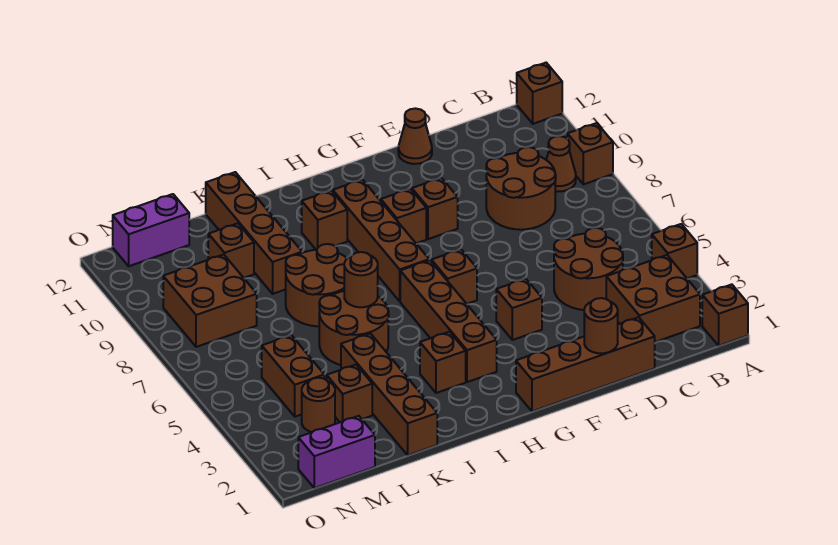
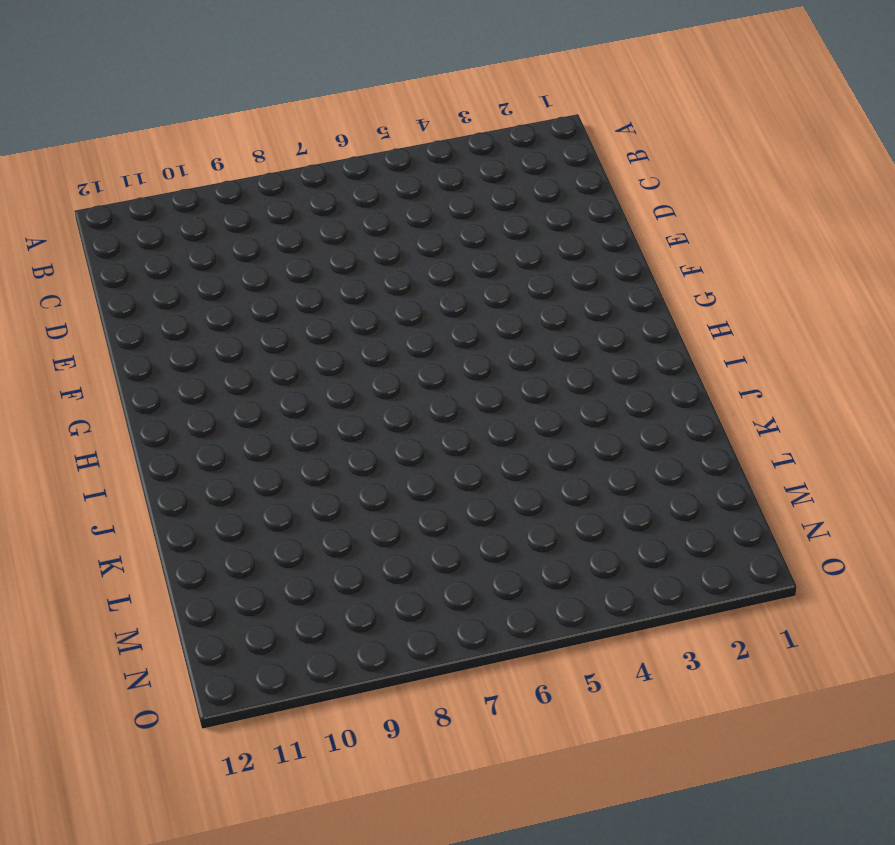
none -> brown brick A1 level 1
none -> brown brick A4 level 1
none -> brown brick A9 level 1
none -> brown brick A12 level 1

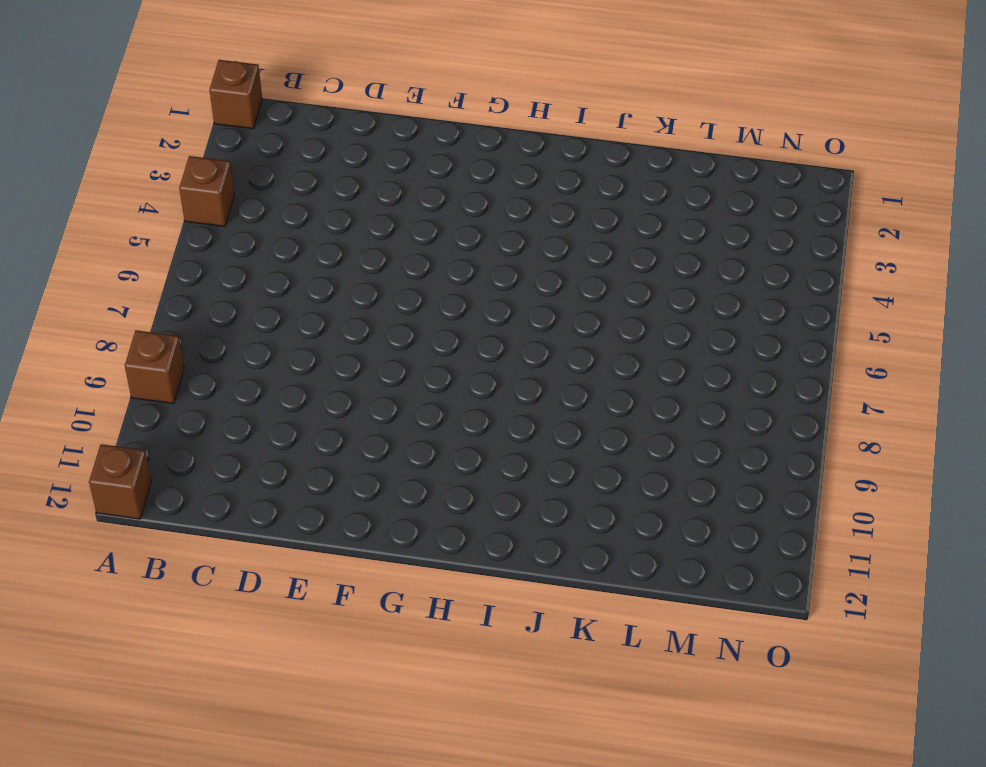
none -> brown brick B2:C3 level 1
none -> brown cone B9 level 1
none -> brown round brick C4:D5 level 1
none -> brown round brick C8:D9 level 1

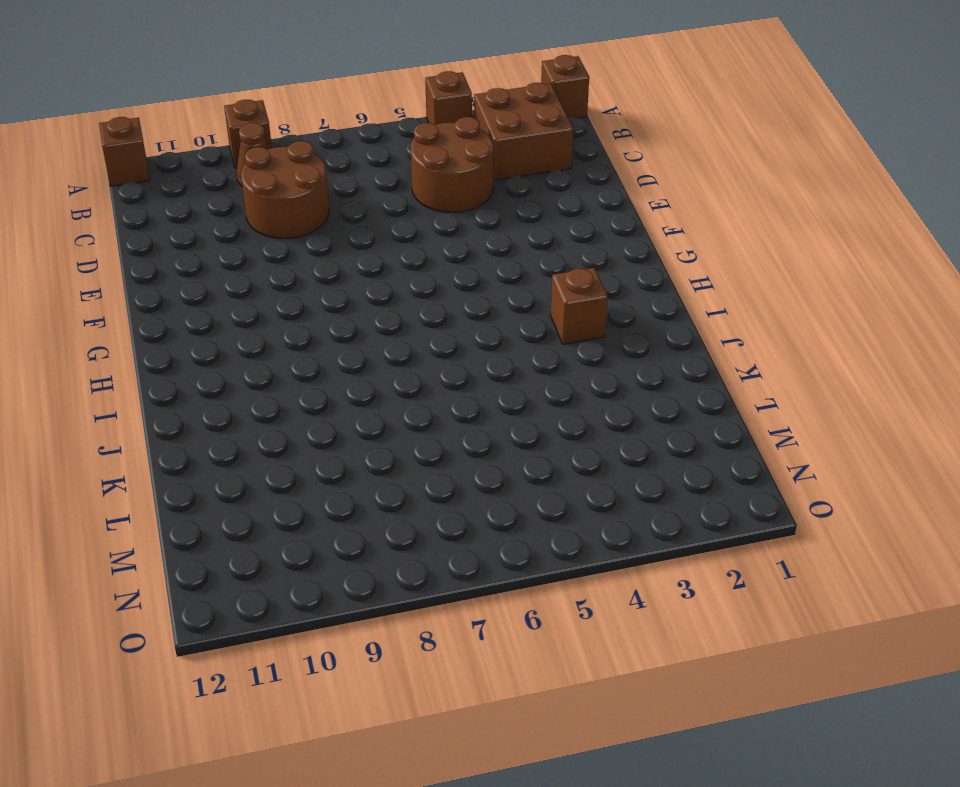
none -> brown brick D1:G1 level 1
none -> brown cone E12 level 1
none -> brown brick F4 level 1
none -> brown brick F9 level 1

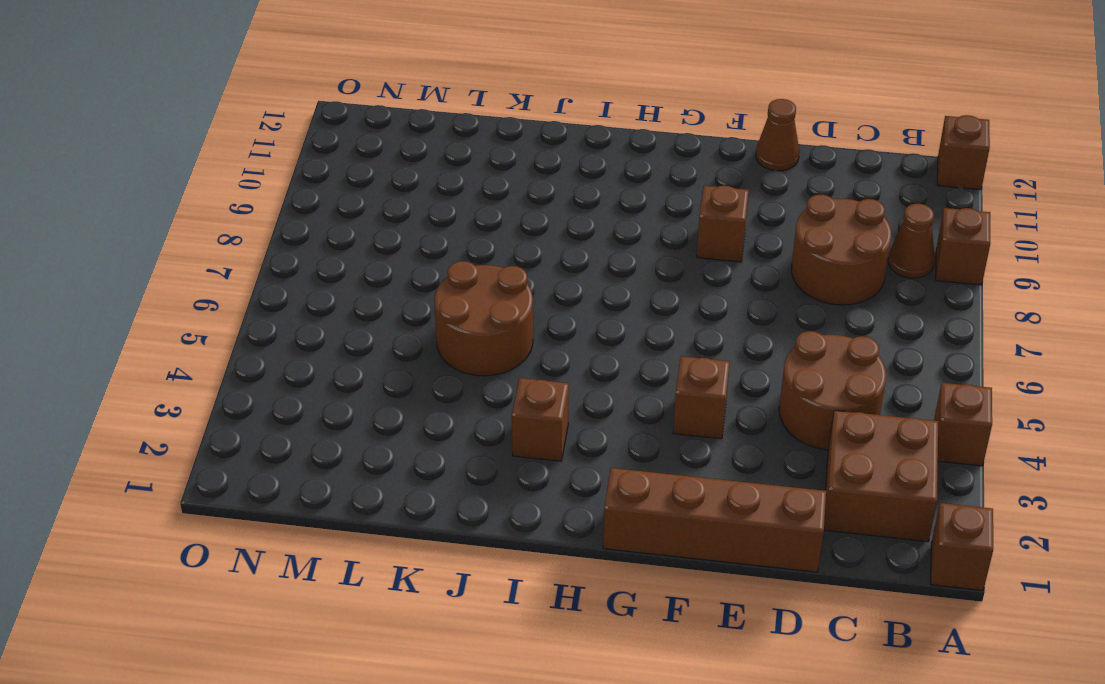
none -> brown brick G6 level 1
none -> brown brick G9 level 1
none -> brown brick H3:H6 level 1
none -> brown brick H7:H10 level 1

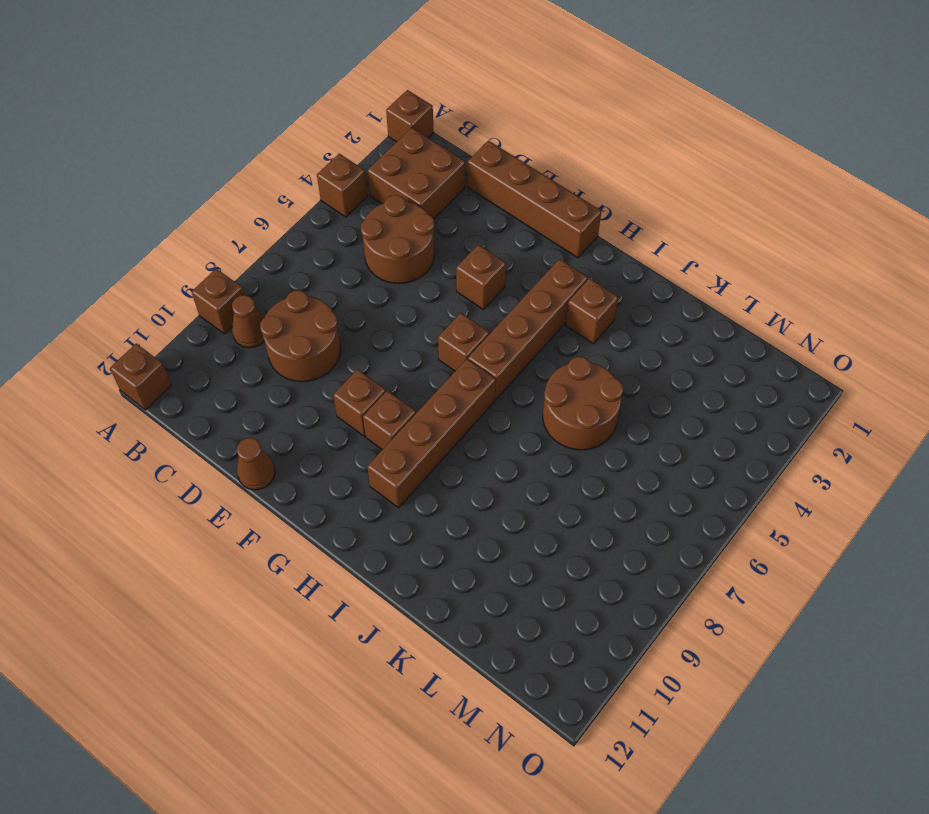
none -> brown brick I10 level 1
none -> brown round brick J7:K8 level 1
none -> brown brick K1:K4 level 1
none -> brown brick K9:K12 level 1

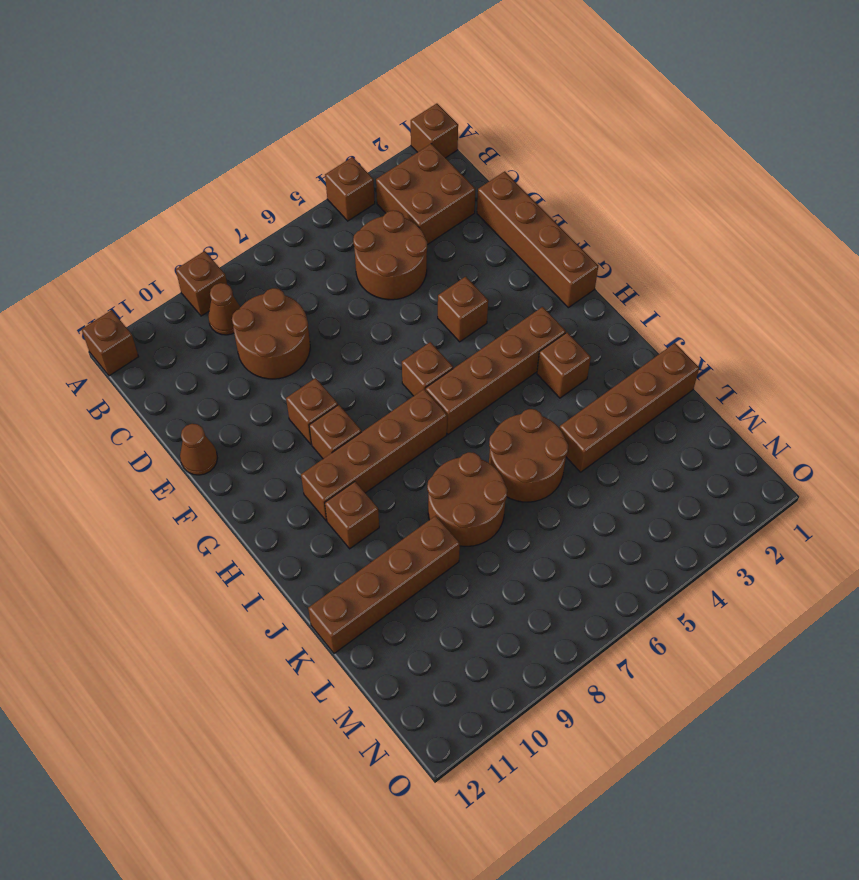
none -> brown brick L3 level 1
none -> brown brick L10 level 1
none -> purple brick M1:N1 level 1
none -> brown round brick M3 level 1

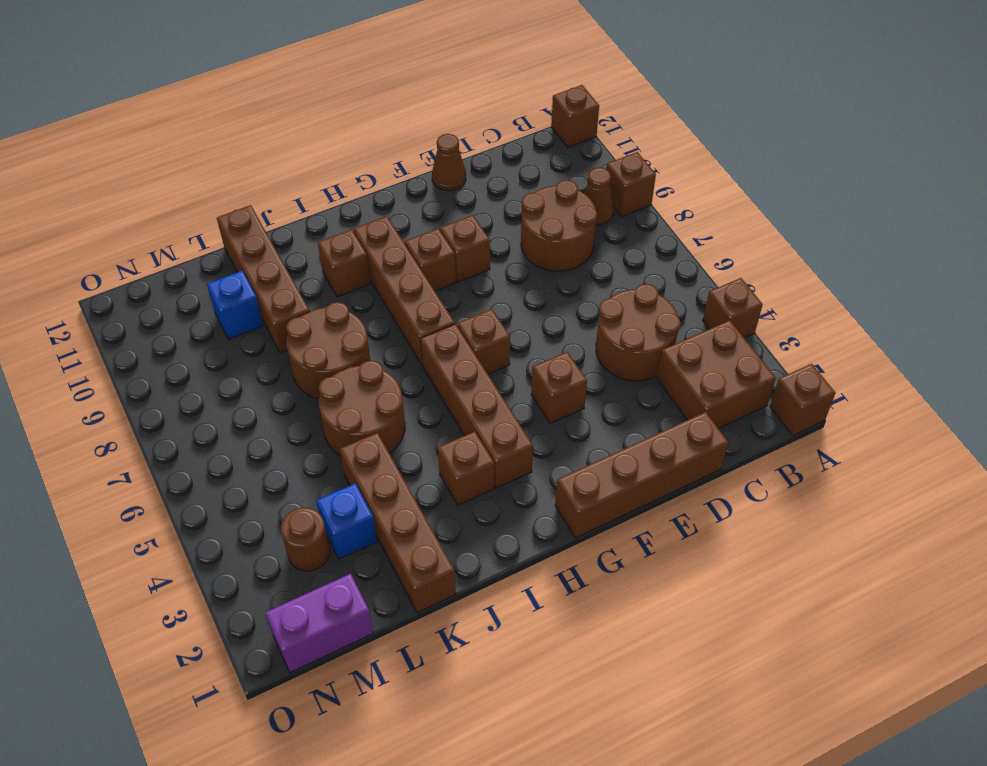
blue brick L3 level 1 -> brown brick L3 level 1
blue brick L10 level 1 -> brown brick L10 level 1
none -> brown brick M4:M5 level 1
none -> brown brick M8:N9 level 1
none -> purple brick M12:N12 level 1
none -> brown round brick E1 level 2

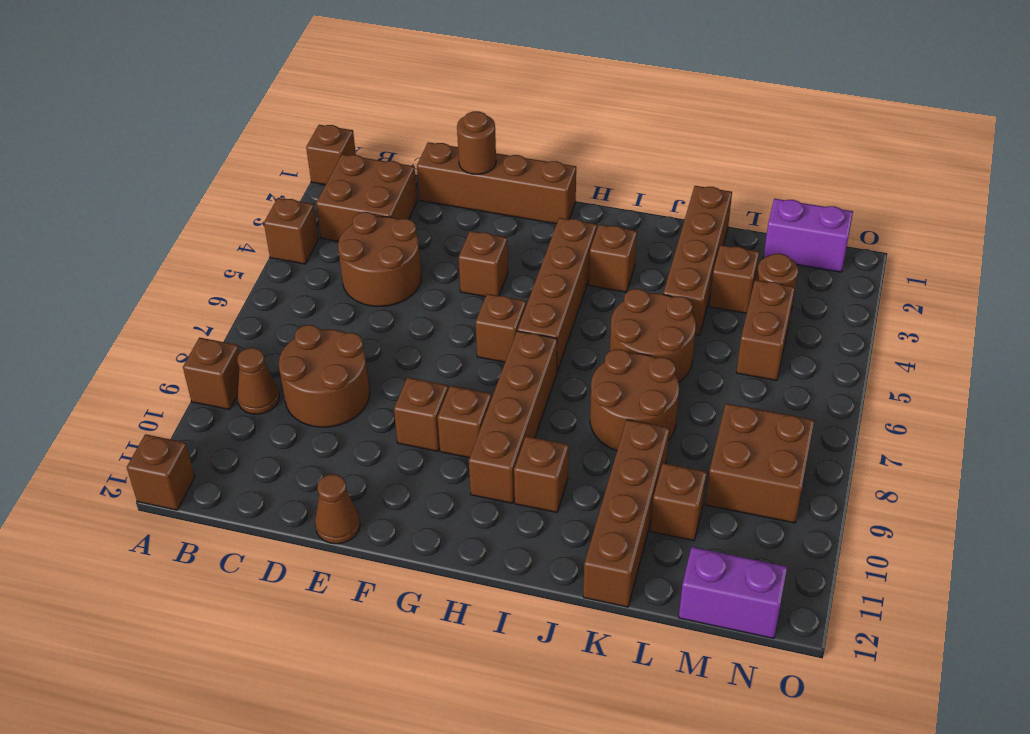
none -> brown round brick J6 level 2

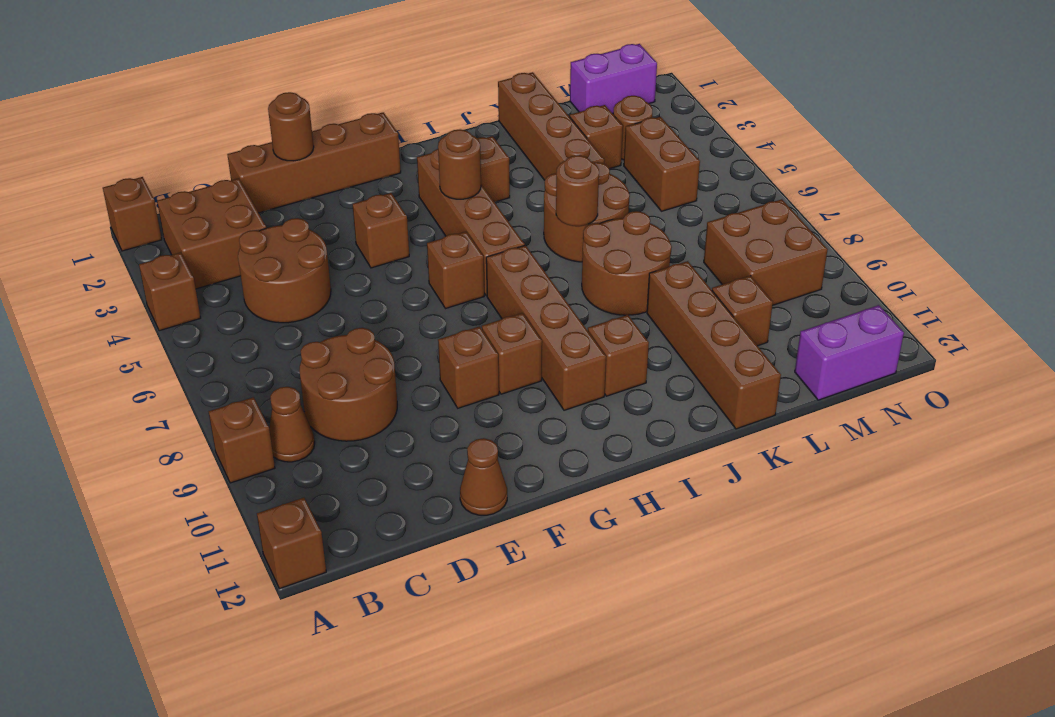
brown round brick H4 level 2 -> none

